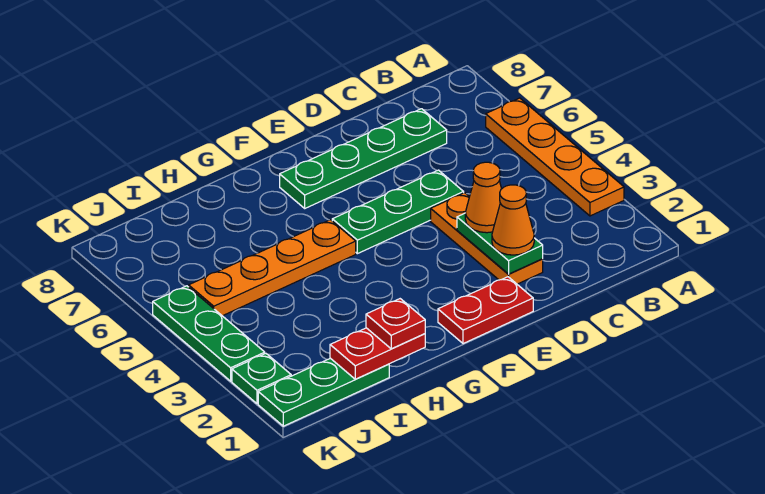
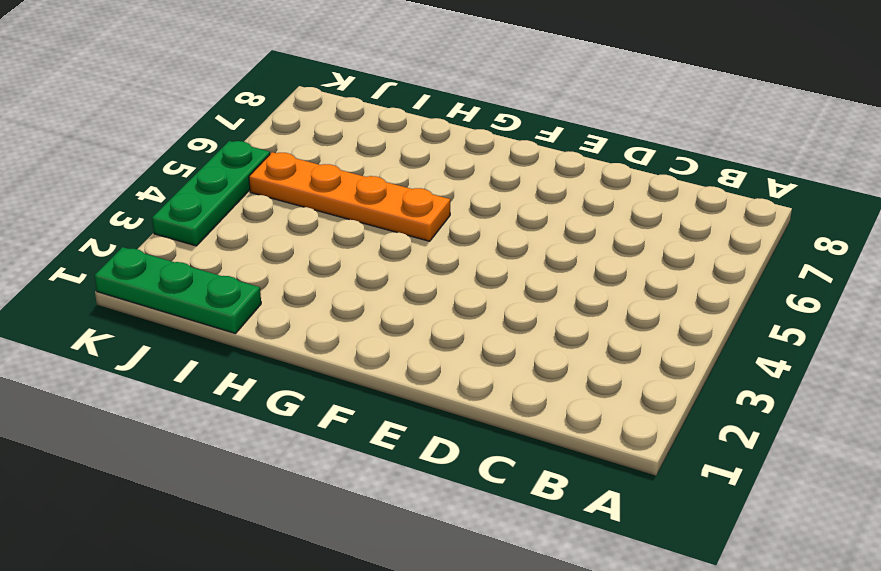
none -> orange plate A3:A6 level 1
none -> green plate C7:F7 level 1
none -> orange plate D2:D4 level 1

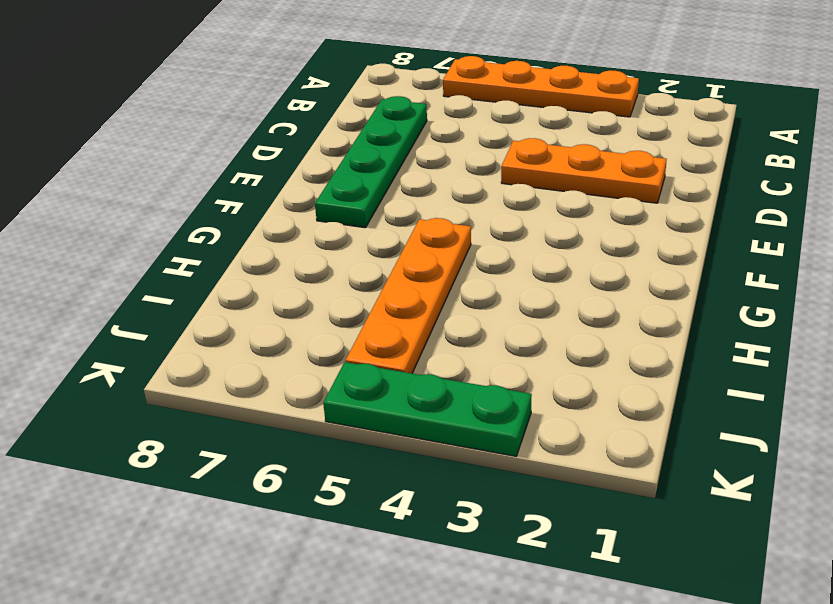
none -> green plate D5:F5 level 1
none -> red plate E1:F1 level 1
none -> green plate I1:K1 level 1

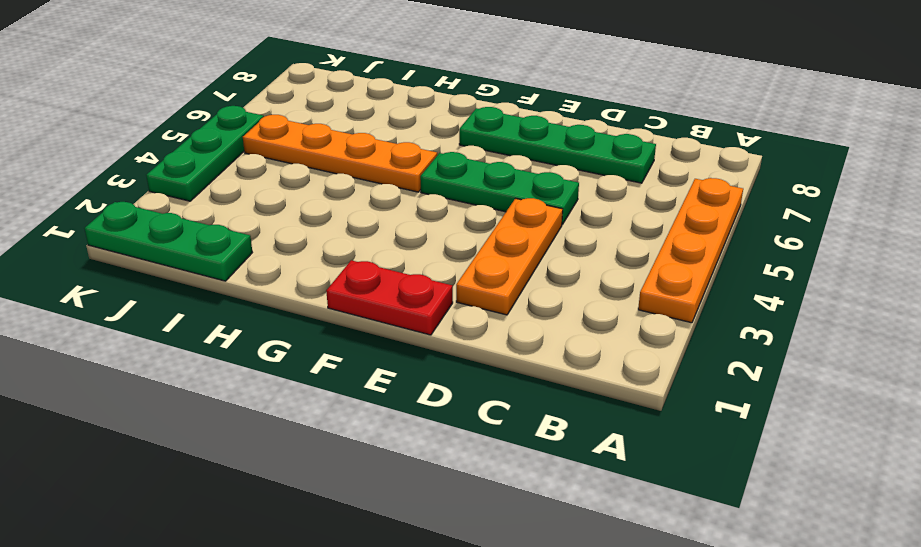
none -> green plate K2 level 1
none -> green plate D2:D3 level 2
none -> red plate H1:I1 level 2

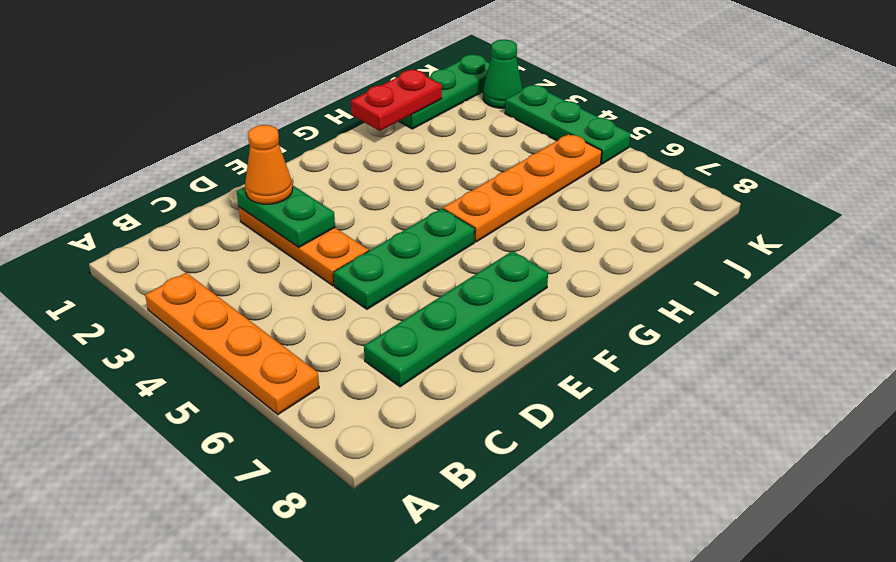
green cone K2 level 1 -> green plate K2 level 1
none -> red plate E1:F1 level 1
none -> orange cone D3 level 3
none -> red plate H1 level 3

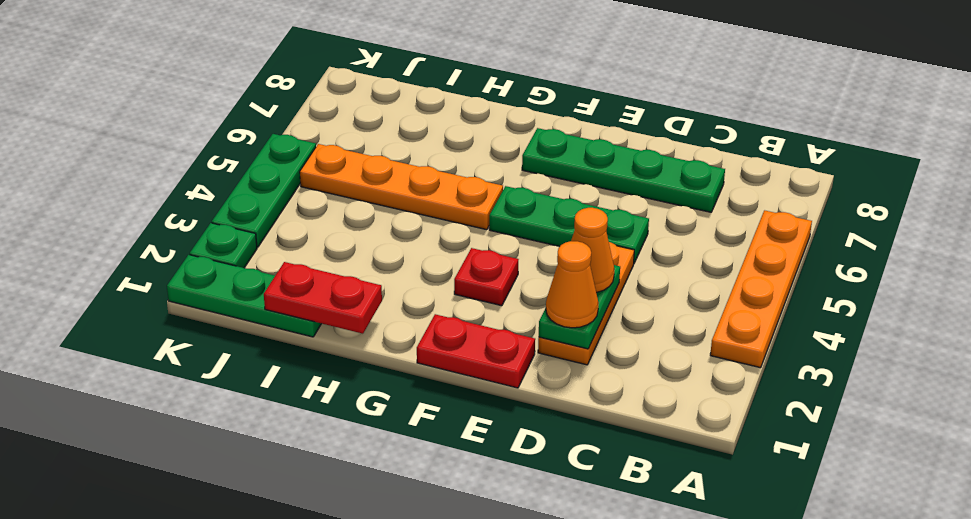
red plate F3 level 1 -> red plate H1 level 3

